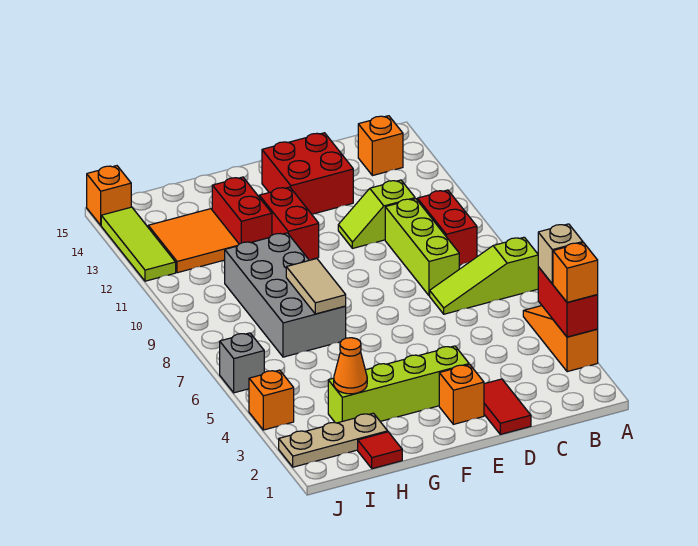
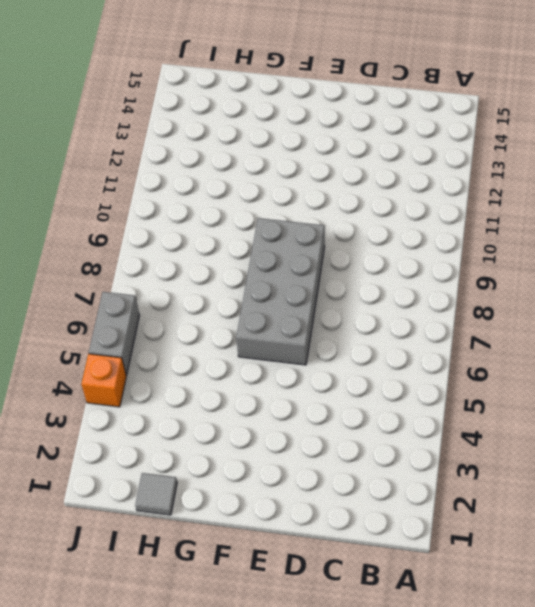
grey brick E6:F9 level 1 -> grey brick G7:H10 level 1
grey tile H1 level 1 -> red tile H1 level 1
grey brick J5:J6 level 1 -> grey brick J6 level 1
none -> orange slope A3:A5 level 1 top 3
none -> lime slope A7:C7 level 1 top A
none -> red brick B9:B10 level 1

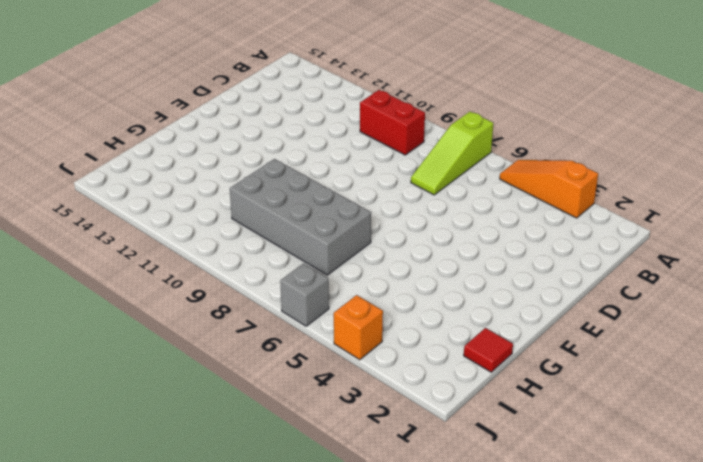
none -> orange brick B14 level 1
none -> lime brick C8:C10 level 1
none -> lime slope C11:D11 level 1 top C

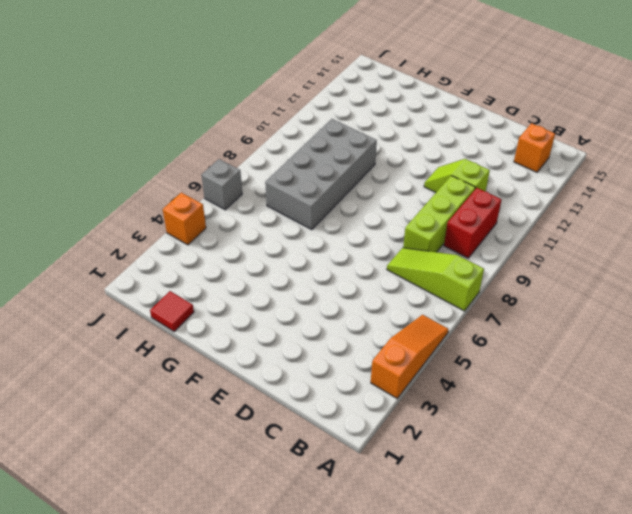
none -> red tile D1:D2 level 1
none -> red brick D13:E14 level 1
none -> orange brick E2 level 1

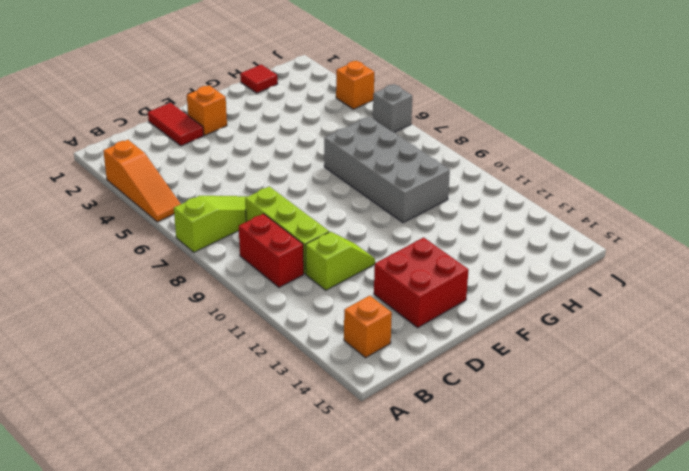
none -> lime brick E3:H3 level 1
none -> red brick F11:F12 level 1
none -> red brick G12:G13 level 1

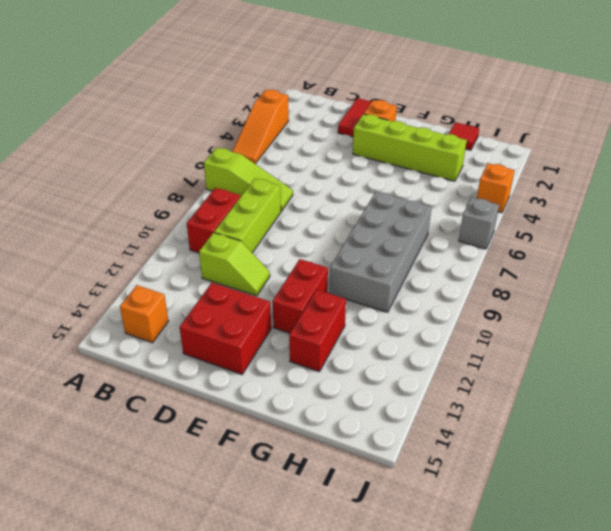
none -> tan plate H2:J2 level 1
none -> orange tile H12:I13 level 1
none -> lime tile J12:J14 level 1

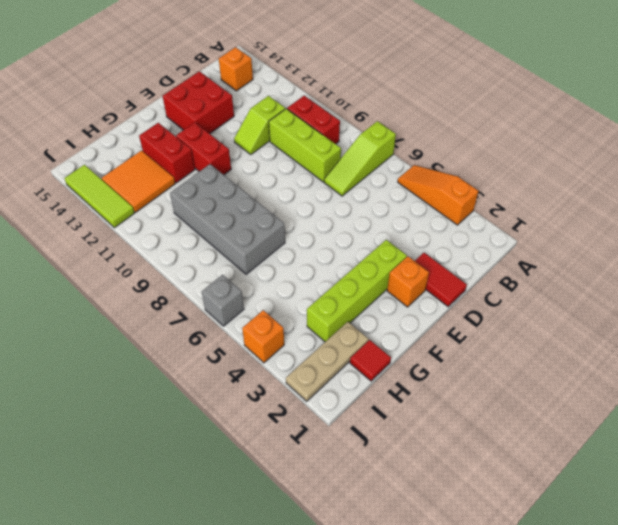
none -> orange brick J15 level 1
none -> red brick A3:A4 level 2
none -> tan tile G7:G8 level 2

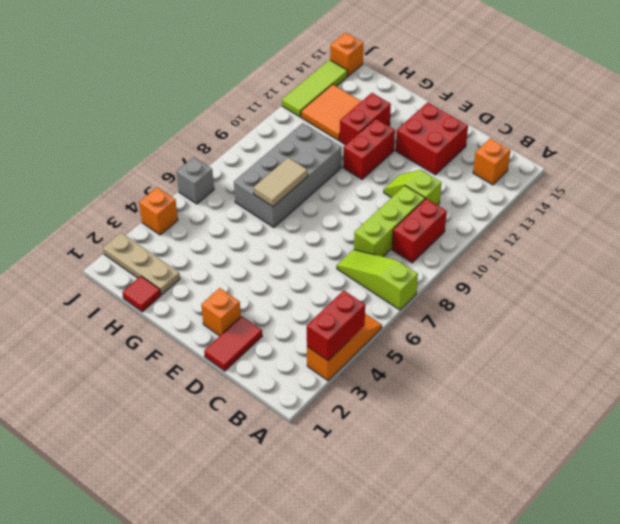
none -> lime brick E3:H3 level 1
none -> orange cone H3 level 2
none -> orange brick A3 level 3

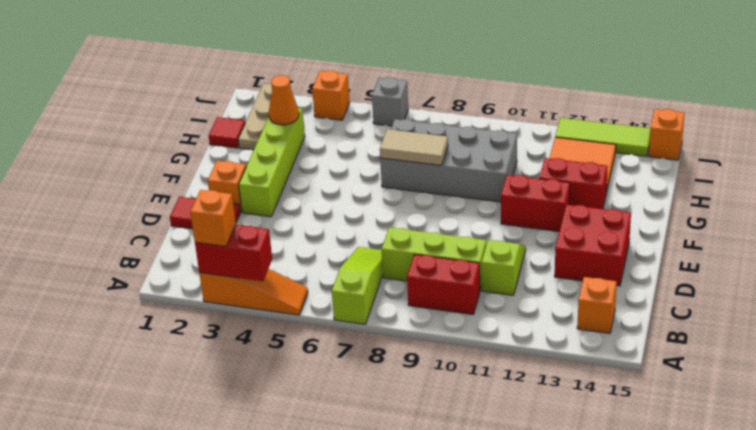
none -> tan brick A4 level 3

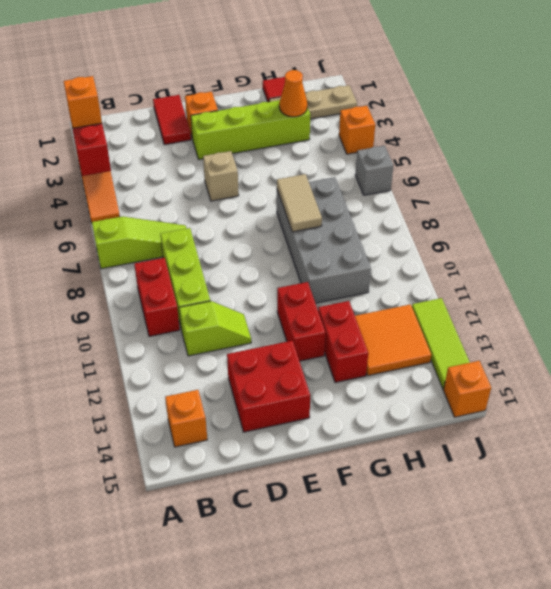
tan brick E5 level 1 -> tan brick A4 level 3

